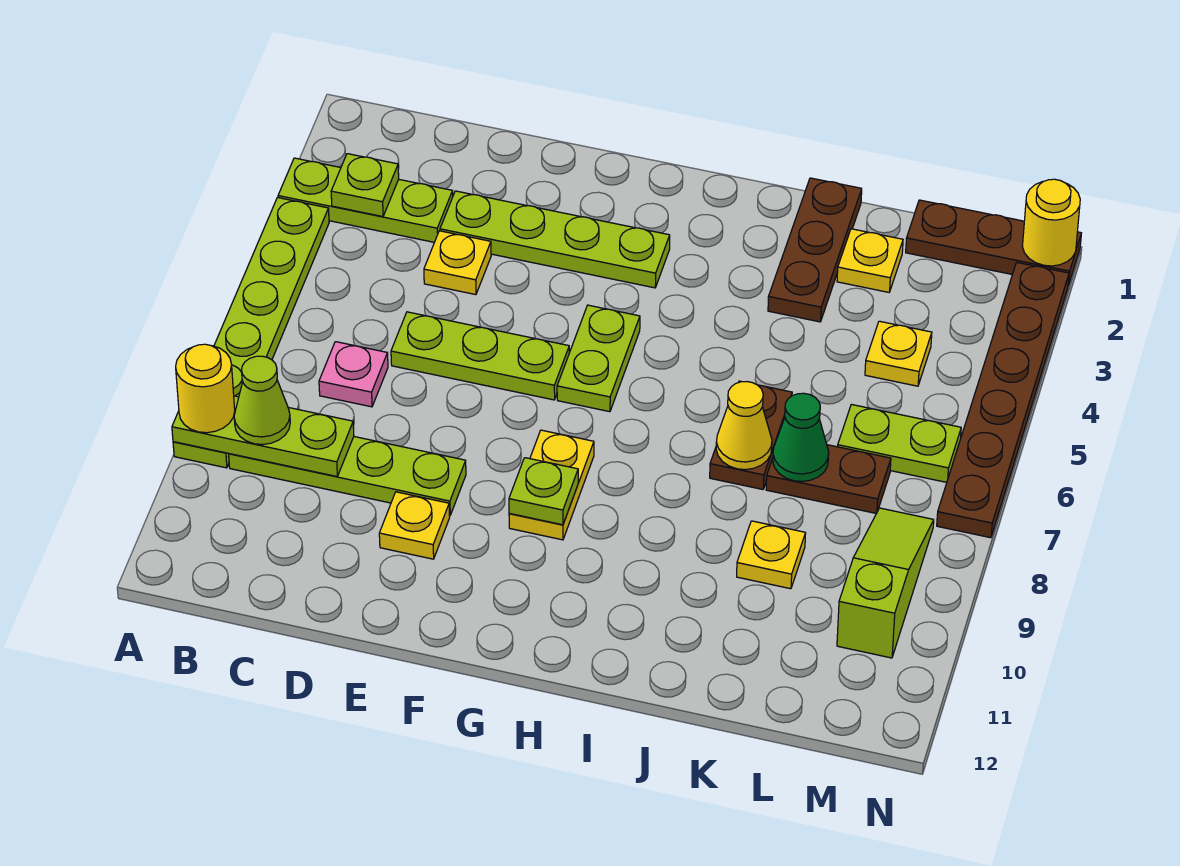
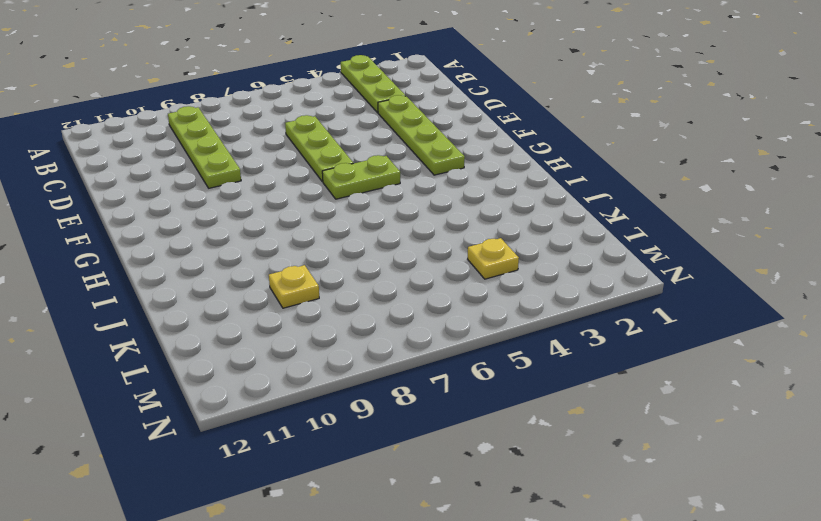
none -> lime plate A4:A9 level 1
none -> pink plate C7 level 1
none -> yellow plate D4 level 1

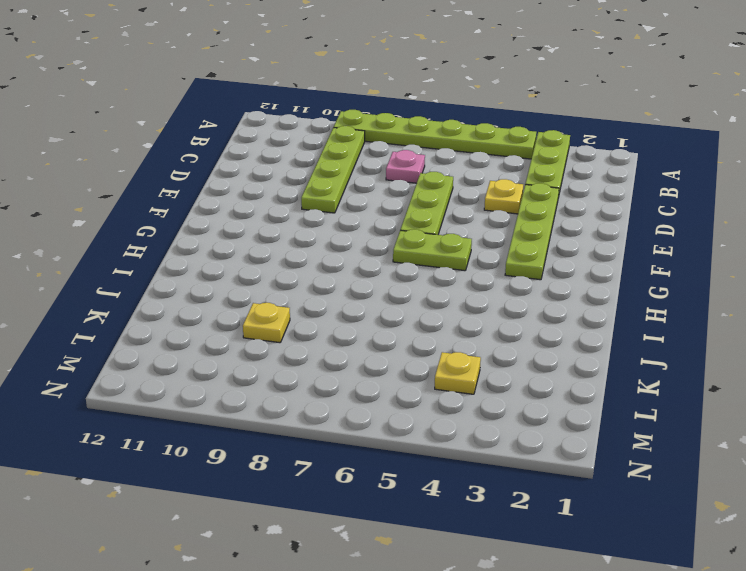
none -> yellow plate E10 level 1
none -> yellow plate G8:G9 level 1
none -> brown plate J1:J3 level 1

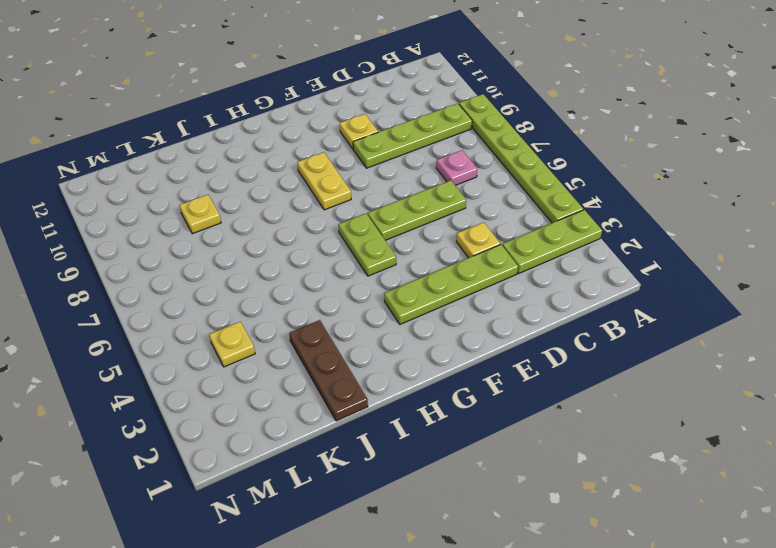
none -> brown plate J6:J7 level 1
none -> yellow plate K2 level 1
none -> brown plate K7:L7 level 1

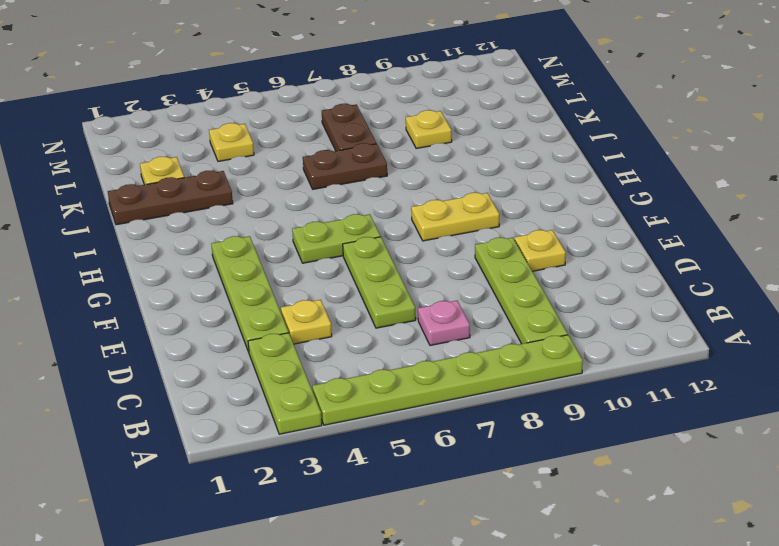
none -> brown plate L1:N1 level 1
none -> lime plate L6:M6 level 1
none -> lime slope M8:M10 level 1 top 10

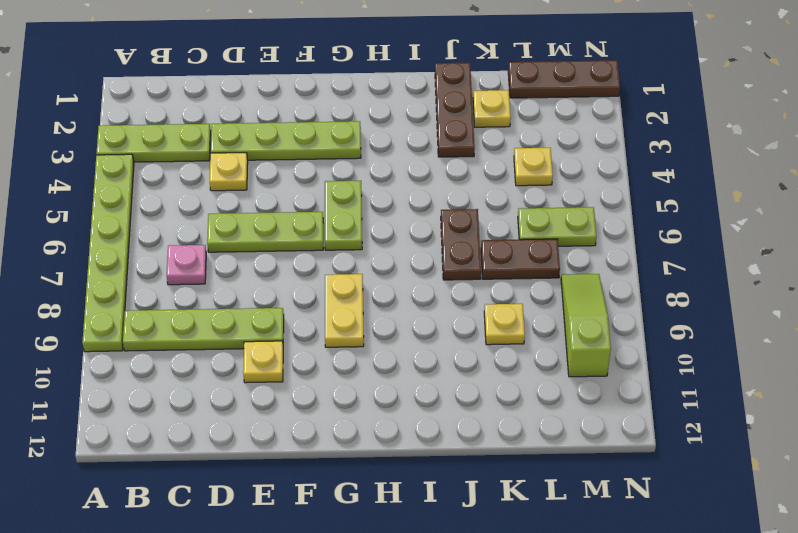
none -> brown plate N2:N7 level 1
none -> lime plate A9:C9 level 2
none -> lime plate B3 level 2

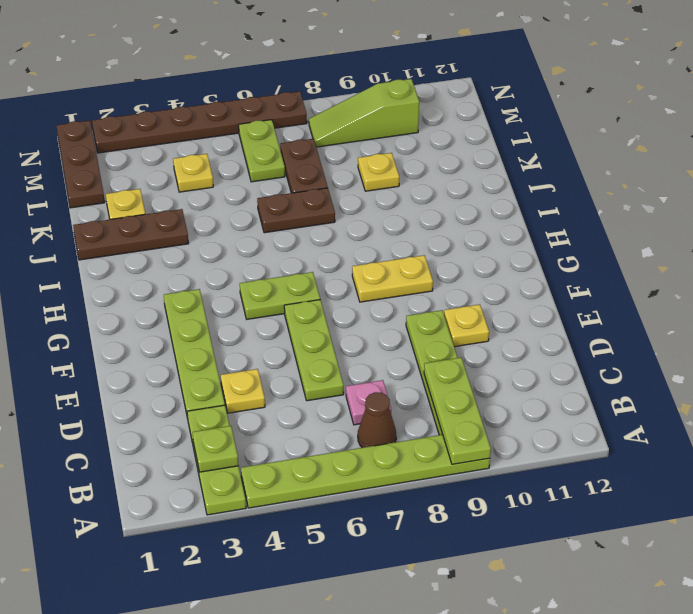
brown cone B7 level 1 -> none
none -> lime plate G9 level 2
none -> yellow cone J7 level 2
none -> green cone K7 level 2

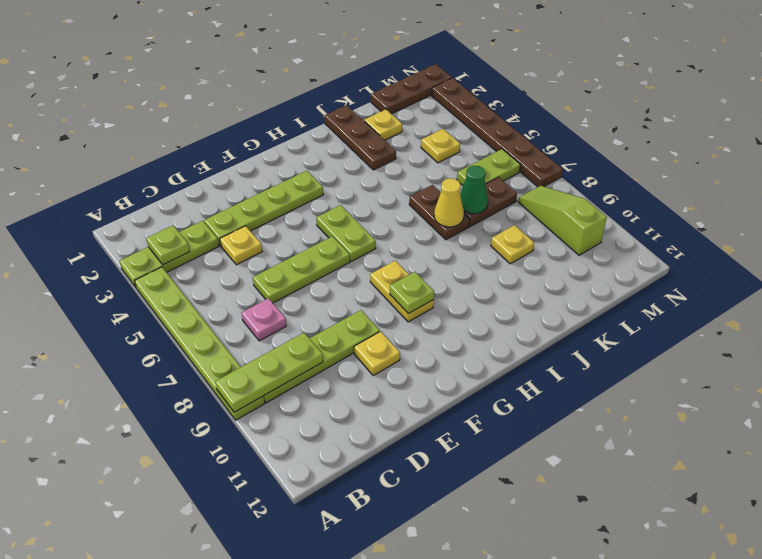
none -> yellow round brick N1 level 2
none -> yellow round brick A9 level 3
none -> lime cone B9 level 3

